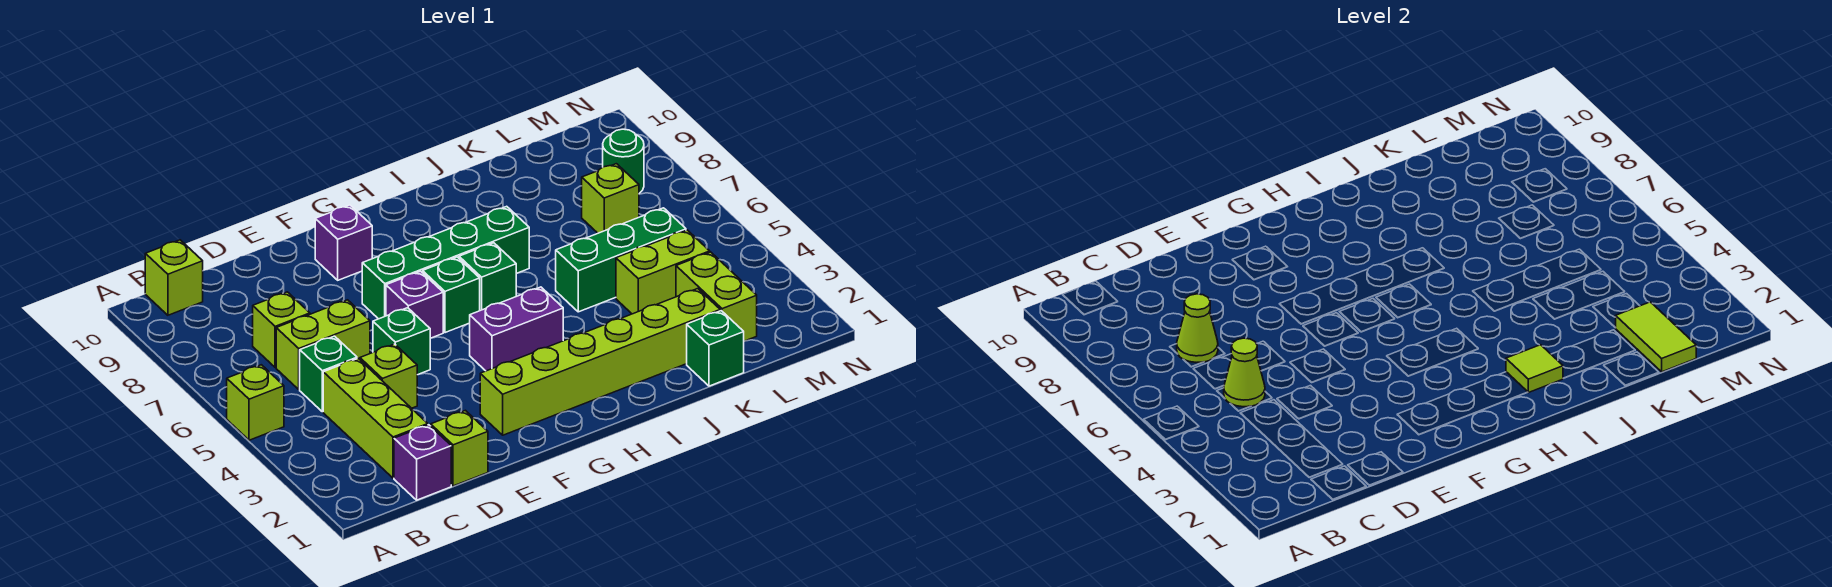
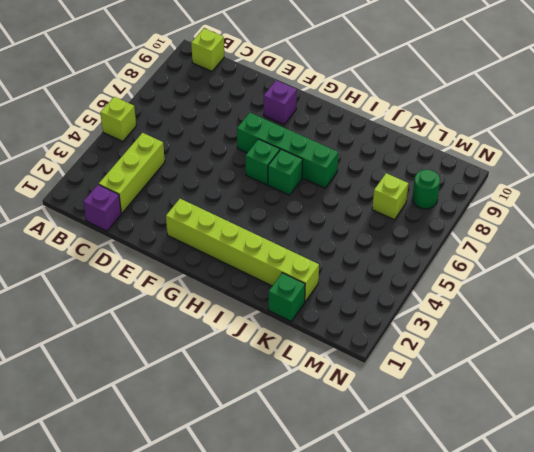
none -> green brick C5 level 1
none -> lime brick C6:D6 level 1
none -> lime brick C7 level 1

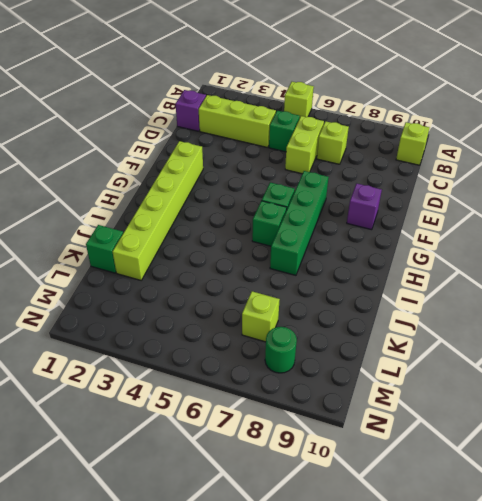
none -> lime brick D1 level 1
none -> lime brick D4 level 1
none -> green brick E5 level 1

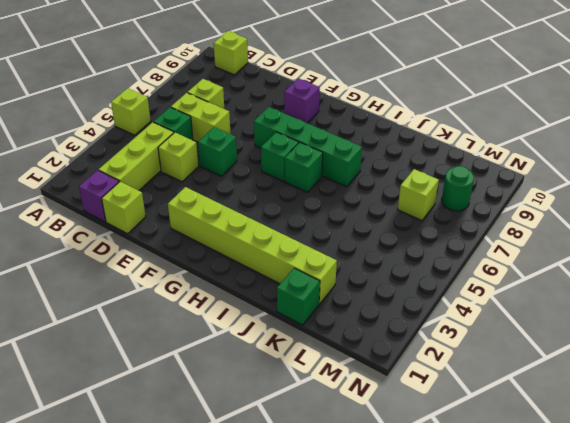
none -> purple brick F6 level 1
none -> purple brick G4:H4 level 1
none -> green brick J5:L5 level 1

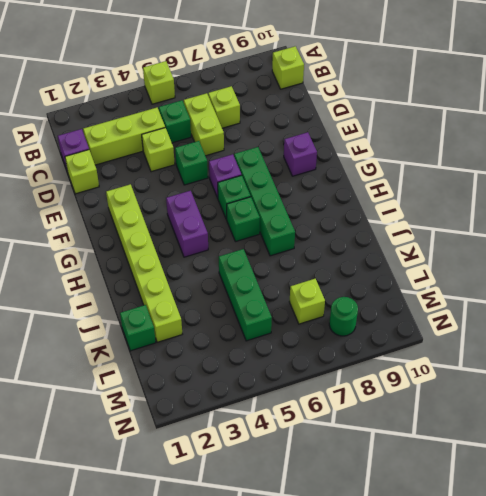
none -> lime brick K4:L4 level 1
none -> lime brick L2:L3 level 1
none -> lime cone C5 level 2

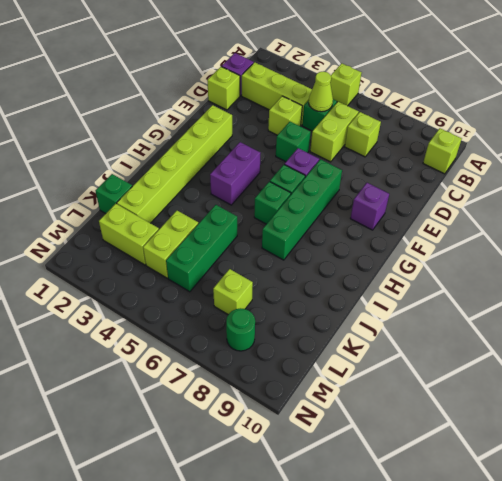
none -> lime cone C7 level 2
none -> lime tile I2 level 2
none -> lime tile L1:L2 level 2

